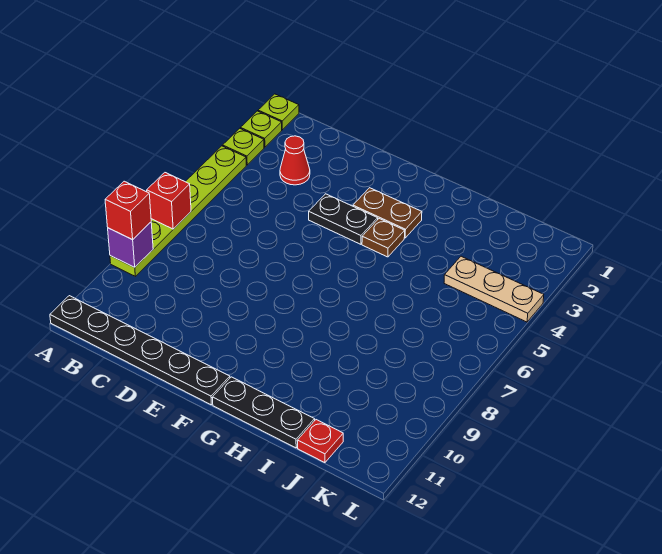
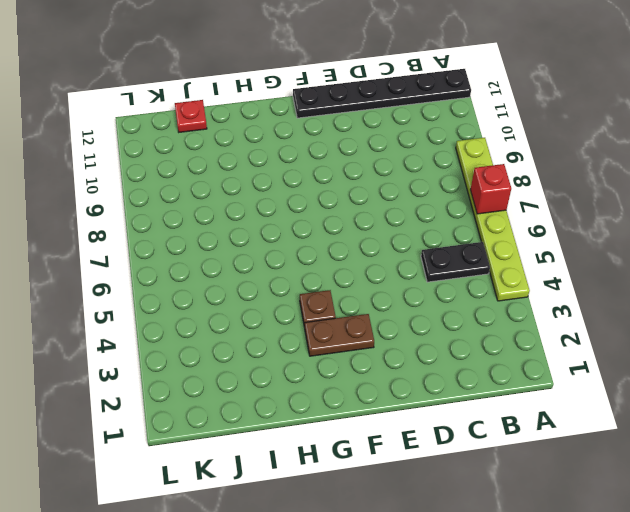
black plate B5:C5 level 1 -> black plate E4:F4 level 1
none -> lime plate A1 level 1
none -> lime plate A2 level 1
none -> lime plate A3 level 1

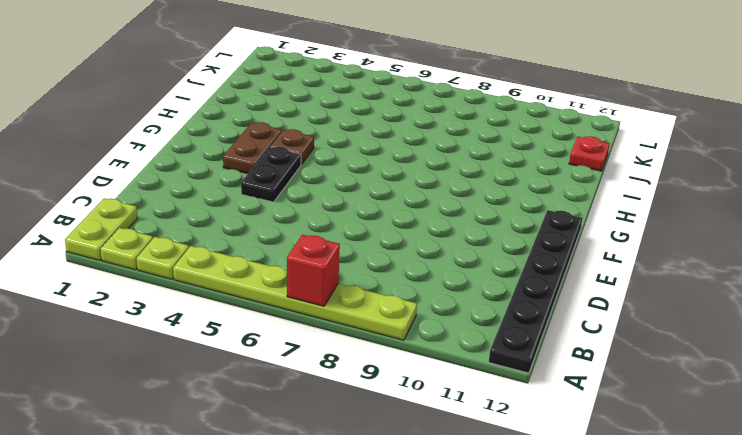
lime plate A1:B1 level 1 -> lime plate A1 level 1
none -> red cone C3 level 1
none -> black plate G12:I12 level 1
none -> tan plate J4:L4 level 1

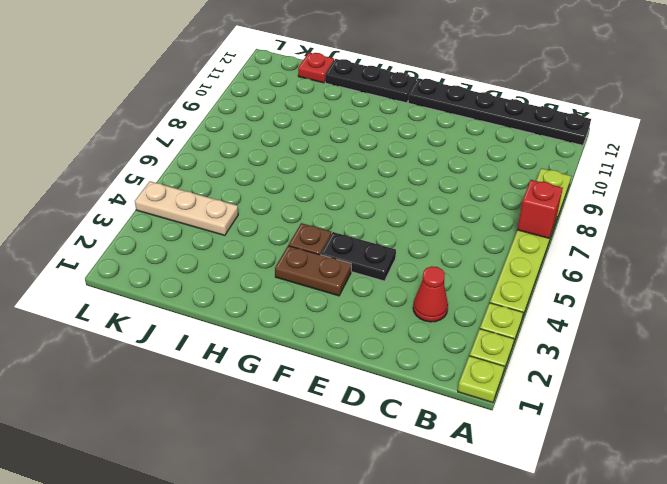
none -> purple brick A9 level 2
none -> red brick A9 level 3

